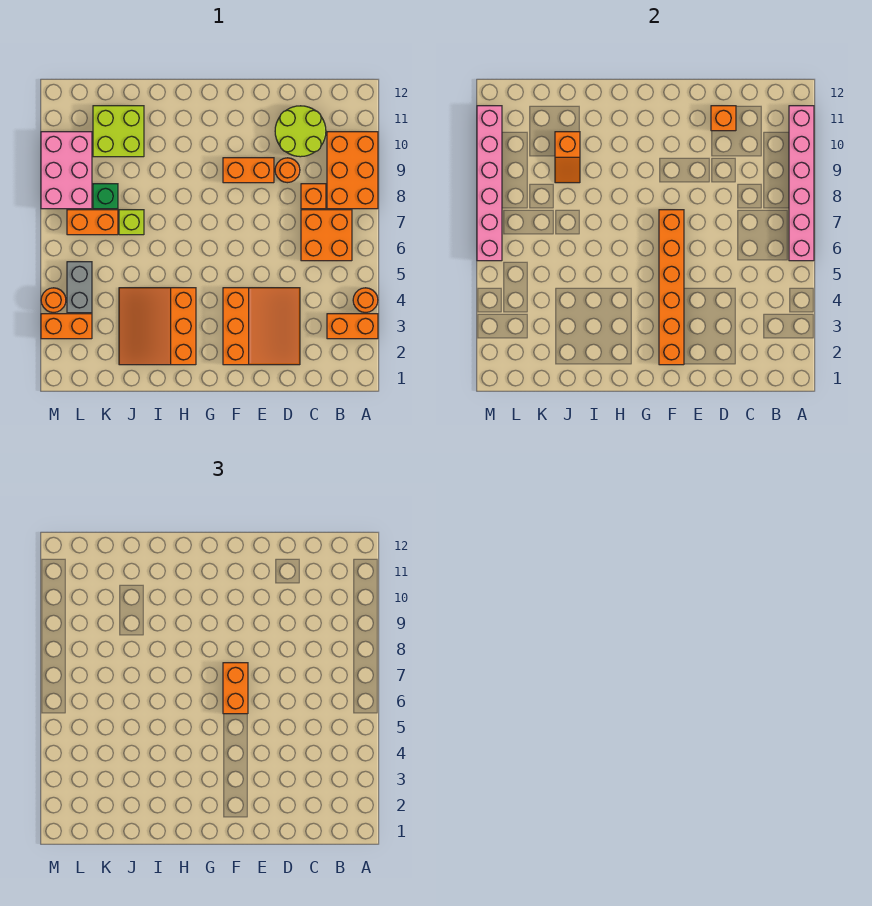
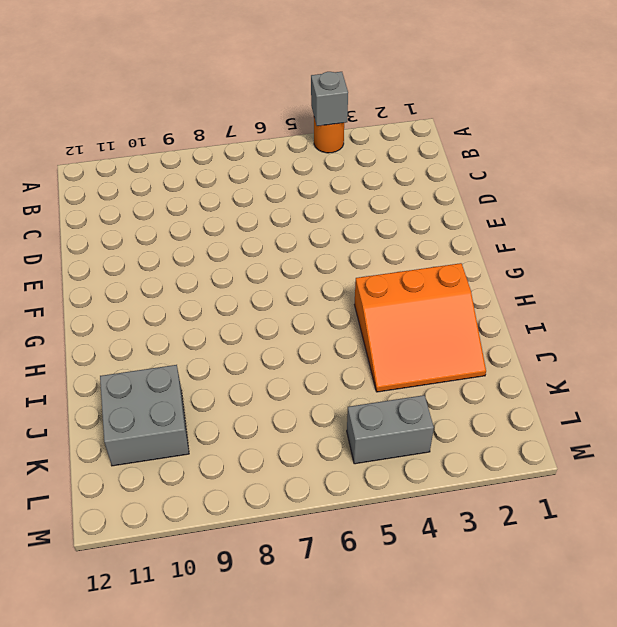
grey brick A4 level 2 -> none
grey brick J10:K11 level 1 -> lime brick J10:K11 level 1
none -> orange brick A3:B3 level 1
none -> orange brick A8:B10 level 1
none -> orange brick B6:C7 level 1

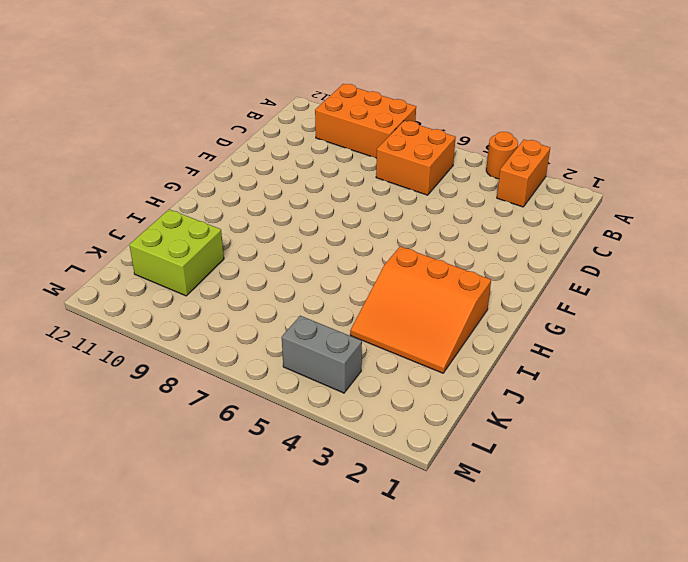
none -> orange brick C8 level 1
none -> lime round brick C10:D11 level 1
none -> orange slope D2:F4 level 1 top F

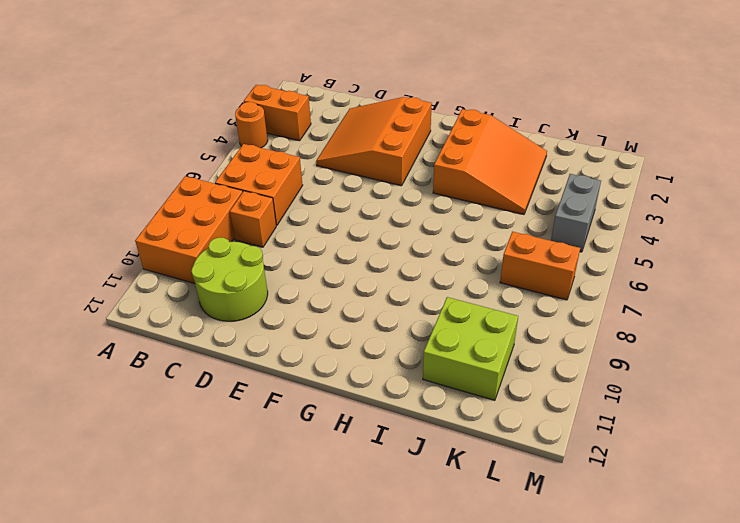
none -> orange round brick D9 level 1
none -> orange brick E9:F9 level 1
none -> lime brick J7 level 1

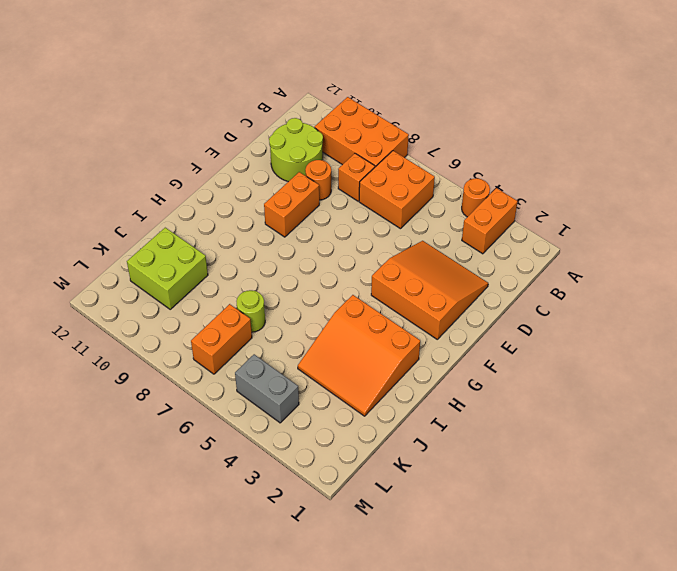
lime round brick J7 level 1 -> lime brick J7 level 1
none -> green brick K8 level 1
none -> orange brick L3:M3 level 1
none -> pink brick L8:M10 level 1

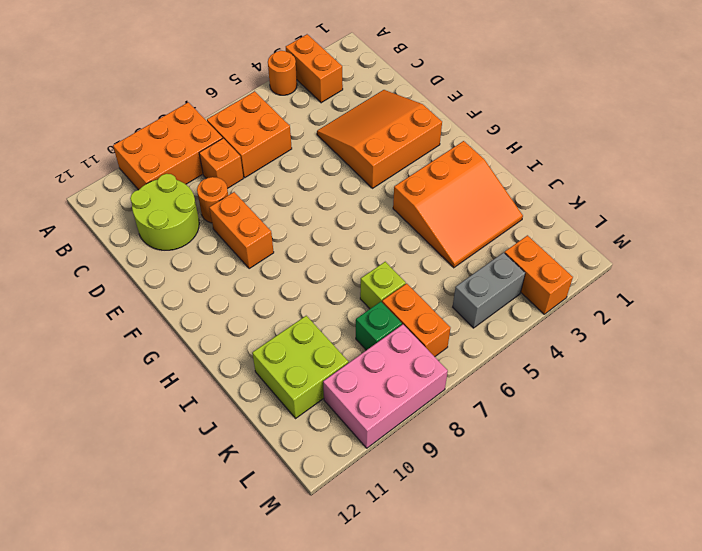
none -> orange round brick M4 level 1
none -> pink brick A6:A11 level 2
none -> orange brick D11 level 2

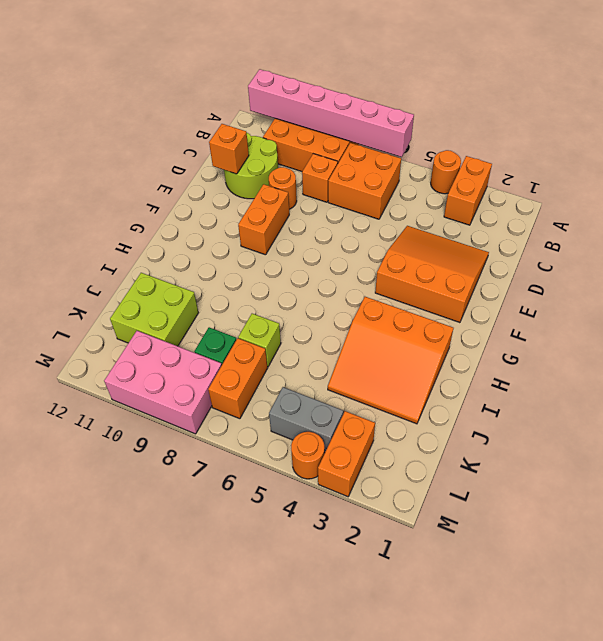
none -> orange brick F2:F7 level 2
none -> orange slope J9:J10 level 2 top 10
none -> pink brick M6:M11 level 2

